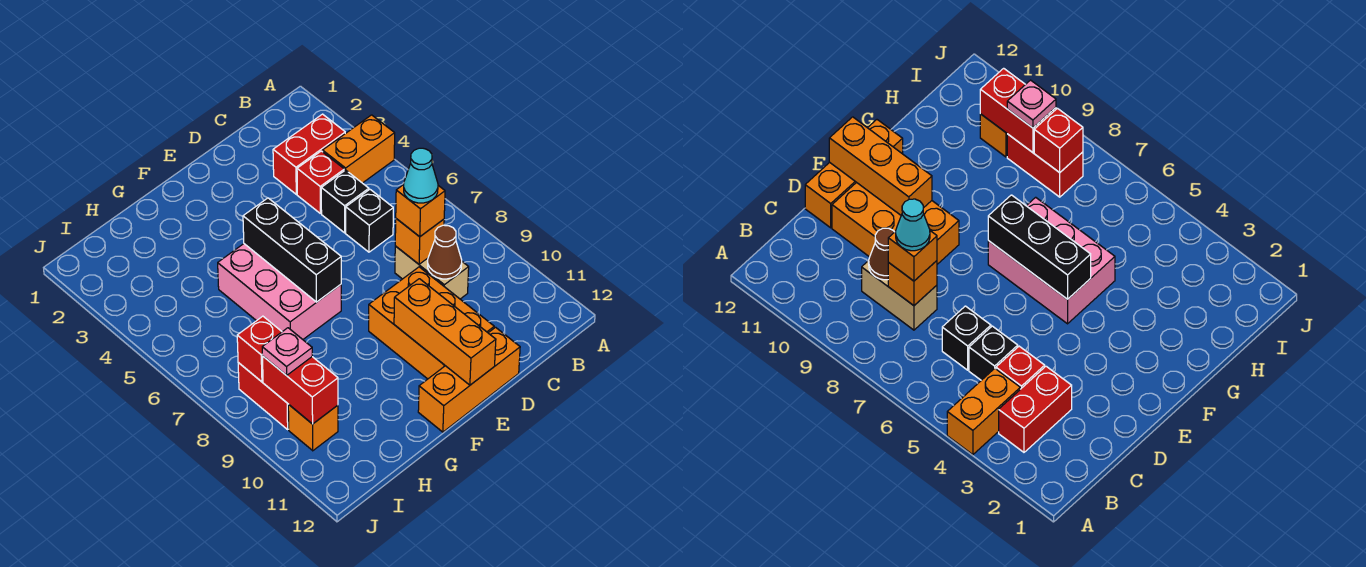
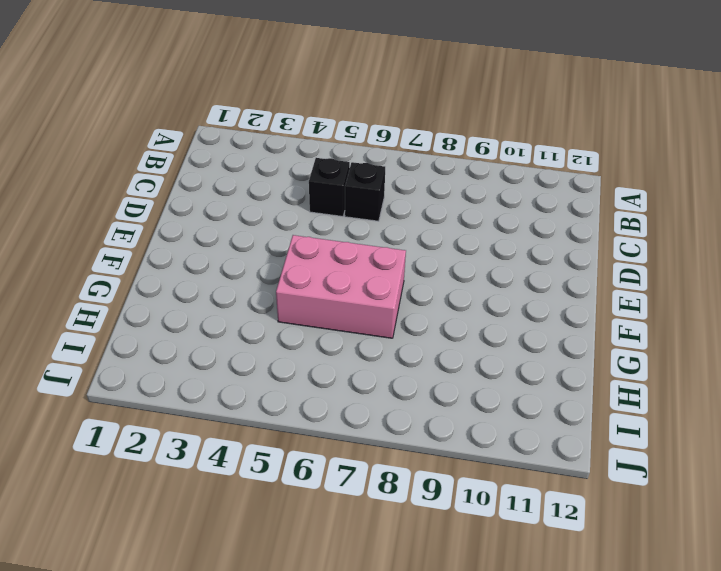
none -> orange brick A4:B4 level 1
none -> red brick B3:C3 level 1
none -> red brick C4 level 1

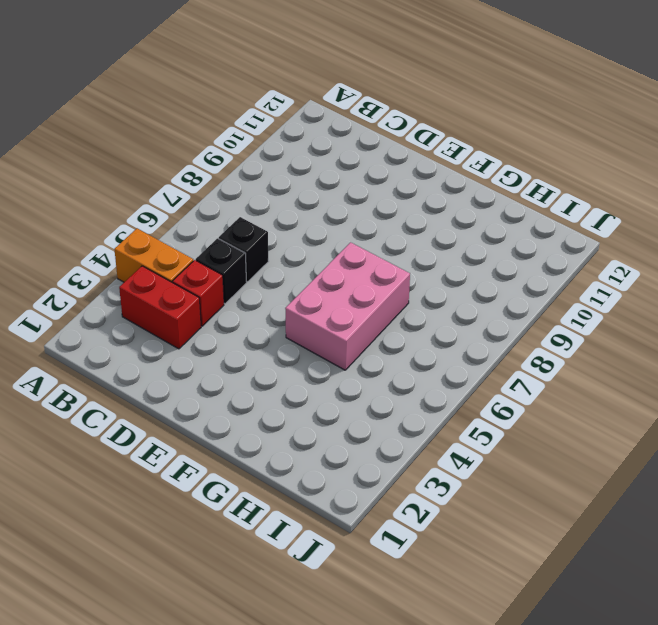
none -> tan brick C8:C9 level 1
none -> orange brick D9:E11 level 1
none -> orange brick D12:F12 level 1

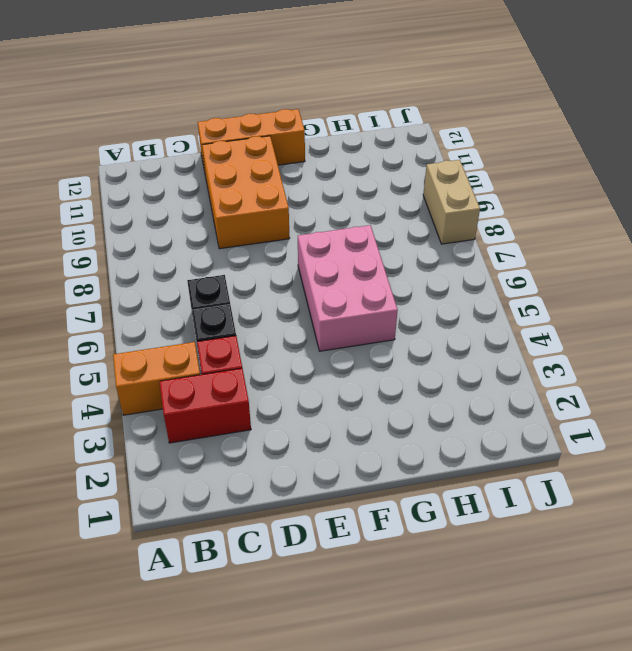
tan brick J8:J9 level 1 -> tan brick C8:C9 level 1
none -> red brick I8:I9 level 1
none -> orange brick I10 level 1
none -> orange brick C8 level 2

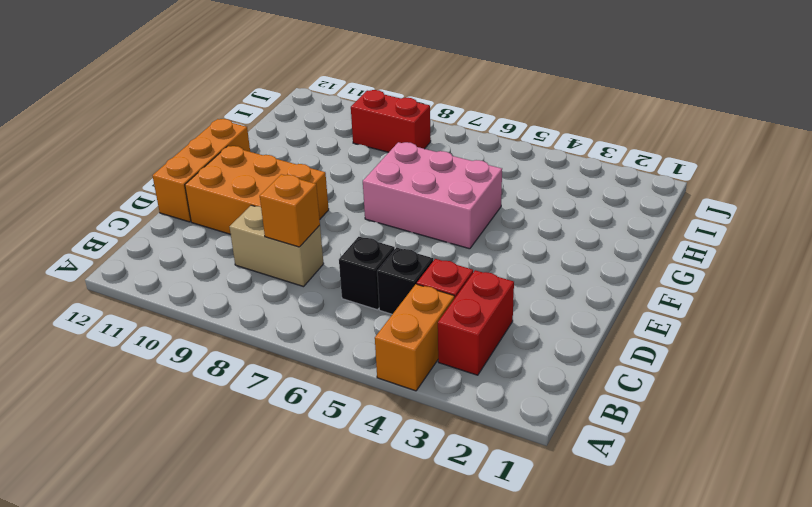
none -> orange brick I10 level 1
none -> brown cone C9 level 2
none -> orange brick E10:E12 level 2

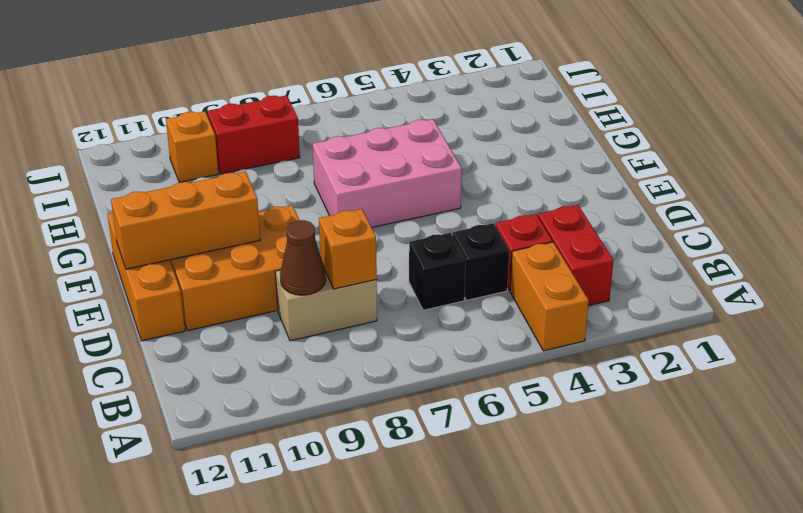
none -> black brick F5:F7 level 2
none -> red brick I8 level 2
none -> red brick I9:I10 level 2

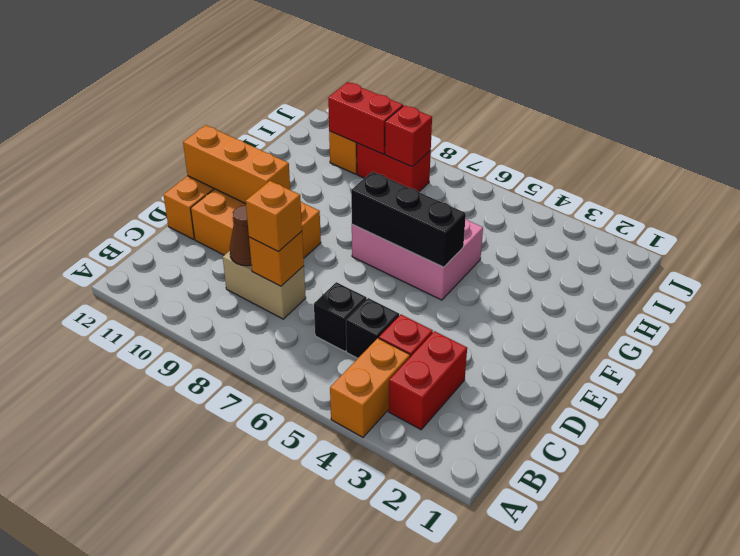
none -> pink plate I9 level 3
none -> cyan cone C8 level 4

